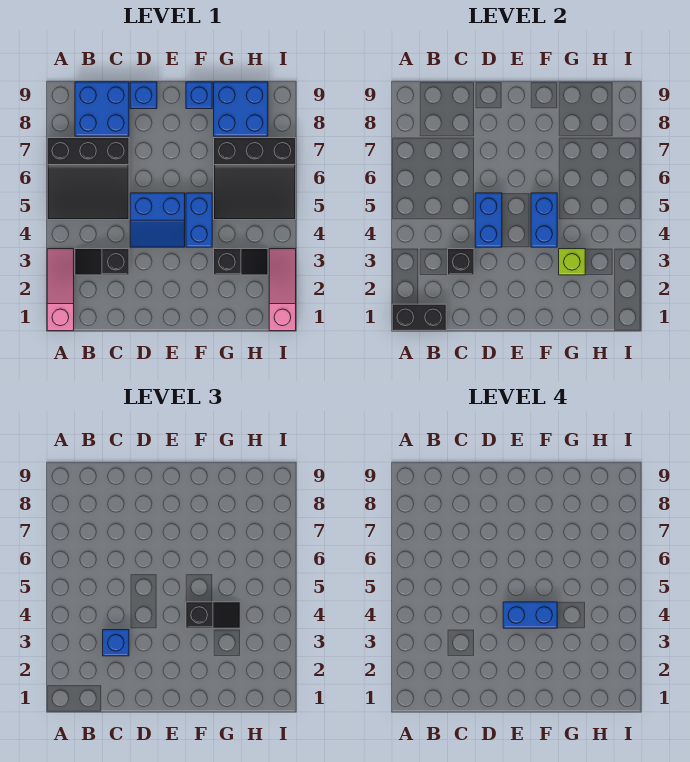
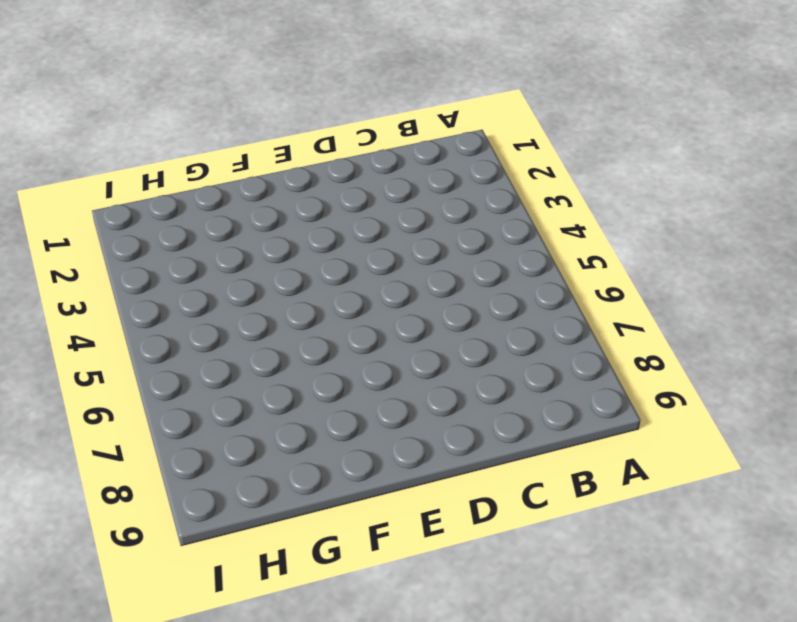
none -> pink slope A1:A3 level 1 top 1
none -> black slope A5:C7 level 1 top 7
none -> black slope B3:C3 level 1 top C

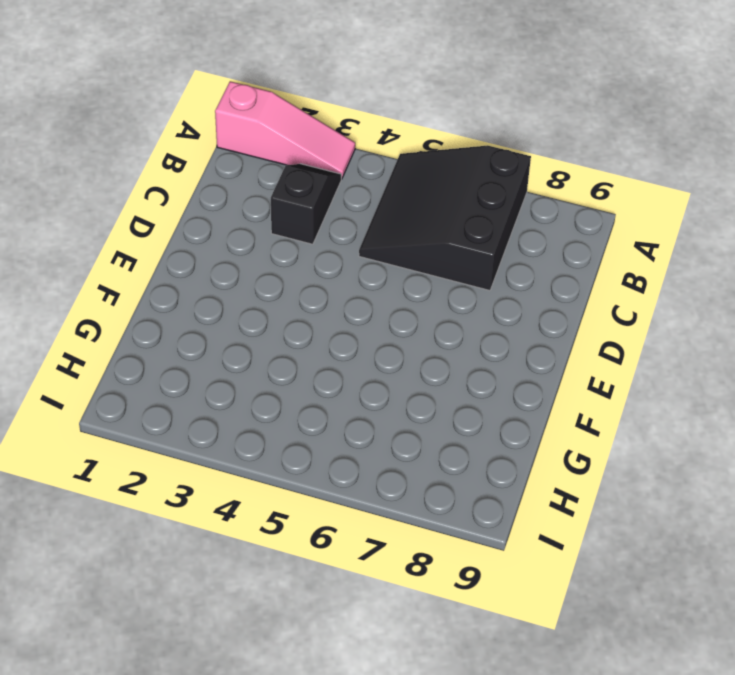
none -> blue brick B8:C9 level 1
none -> blue slope D4:E5 level 1 top 5
none -> blue brick D9 level 1

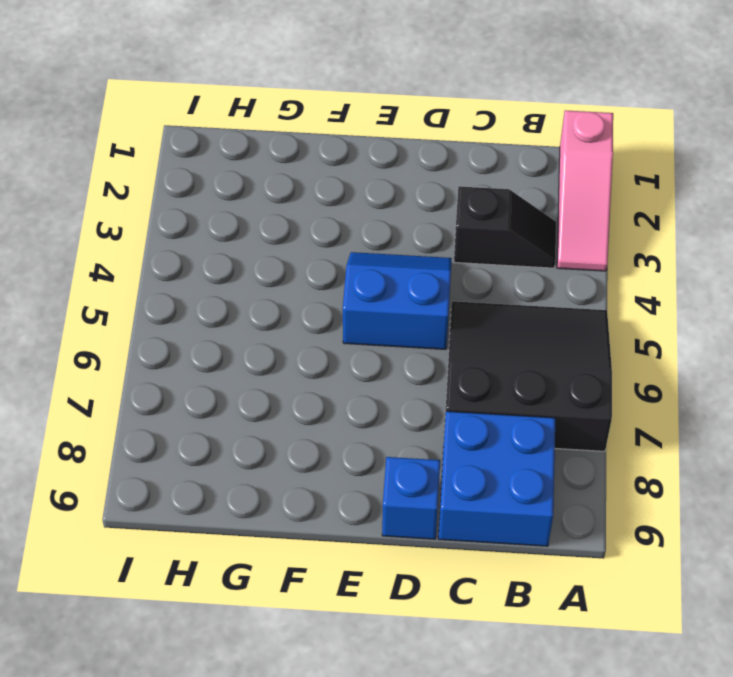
none -> blue brick F4:F5 level 1
none -> blue brick F9 level 1
none -> black slope G3:H3 level 1 top G

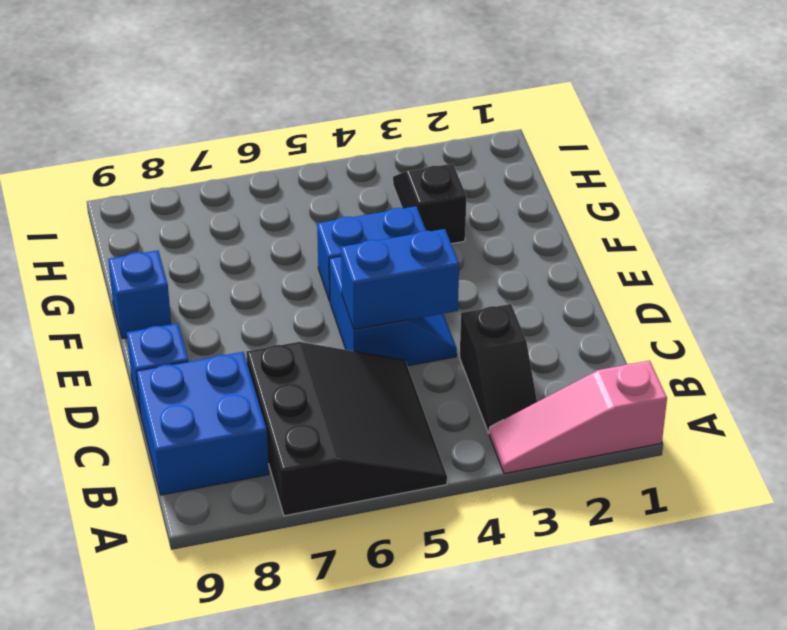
none -> black slope G5:I7 level 1 top 7
none -> blue brick G8:H9 level 1
none -> pink slope I1:I3 level 1 top 1

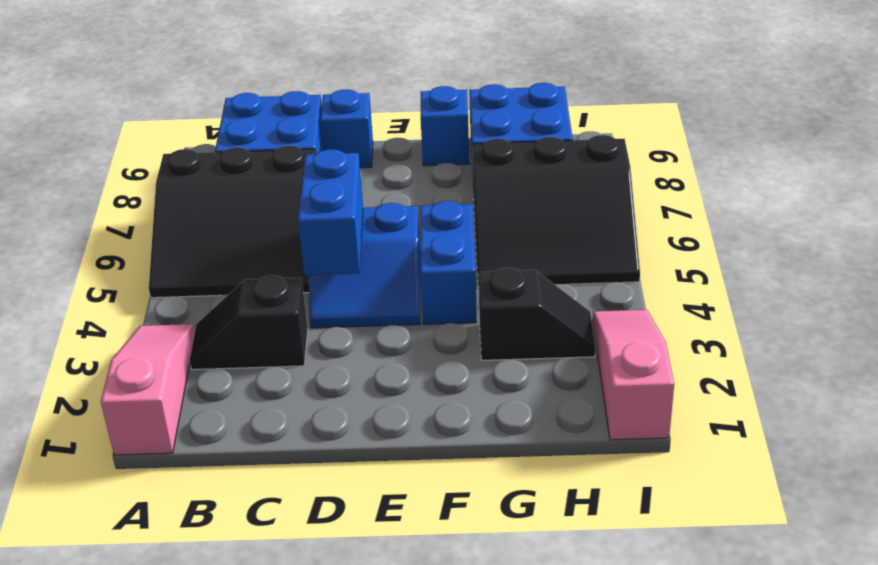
none -> black brick A1:B1 level 2
none -> black brick C3 level 2
none -> blue brick F4:F5 level 2

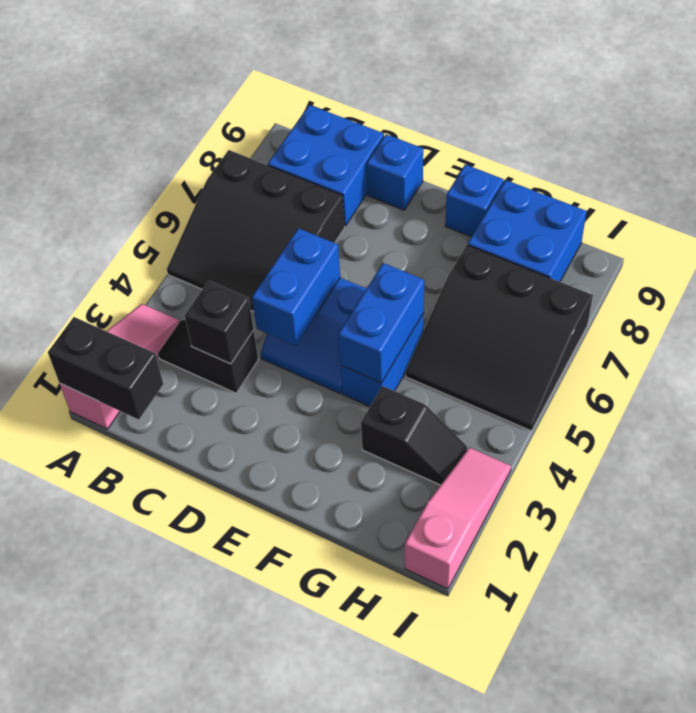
none -> lime brick G3 level 2
none -> blue brick C3 level 3
none -> black slope F4:G4 level 3 top F

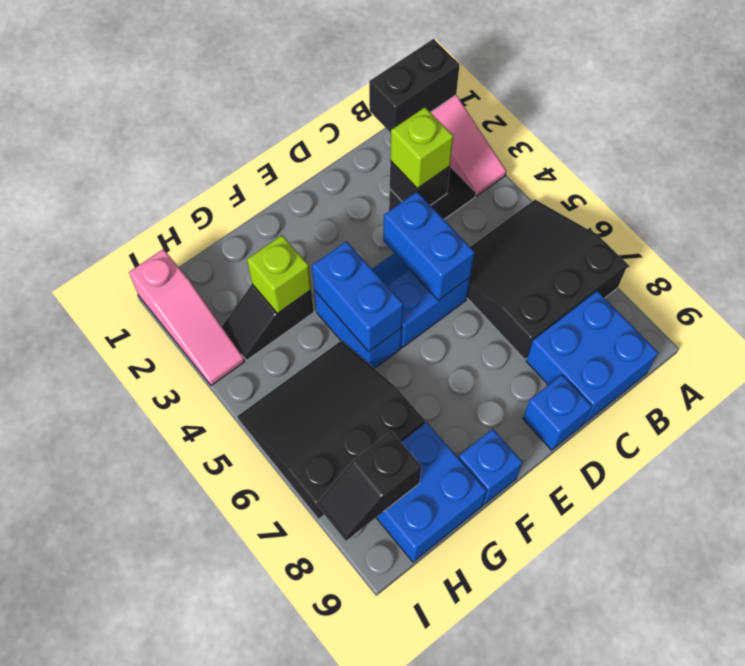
lime brick C3 level 3 -> blue brick C3 level 3
black slope H8:I8 level 2 top H -> black slope F4:G4 level 3 top F
none -> blue brick E4:F4 level 4

